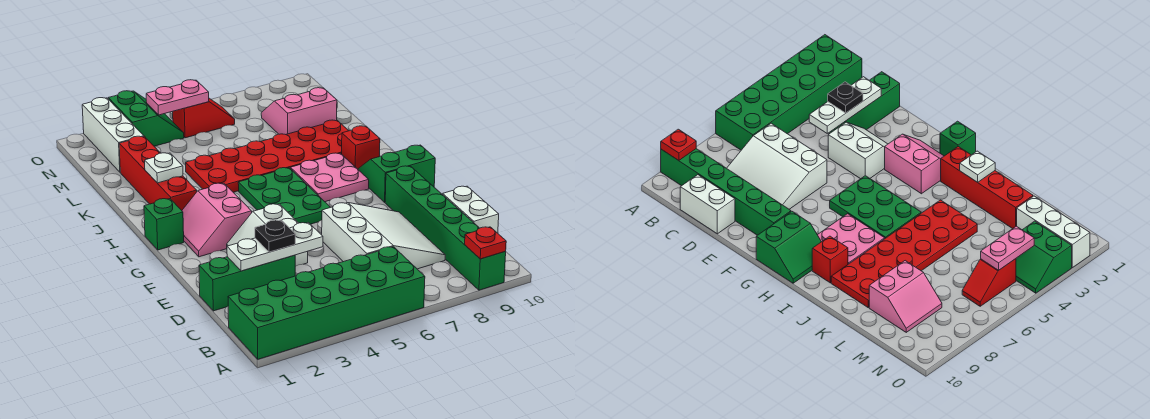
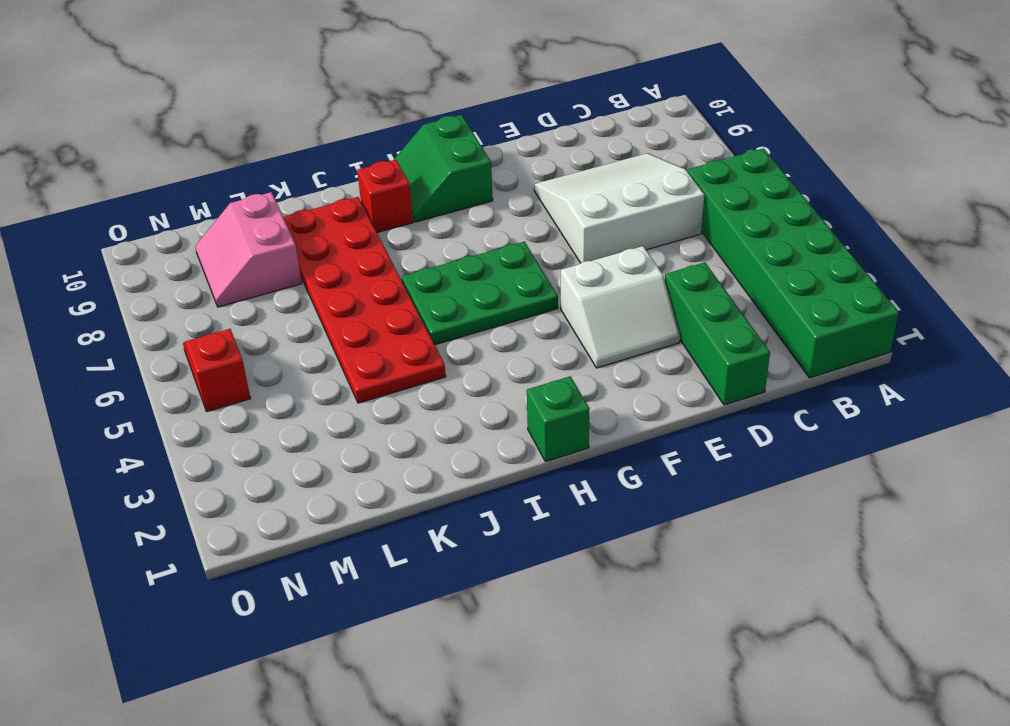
none -> green brick A9:F9 level 1
none -> white brick C10:D10 level 1
none -> pink slope G2:H3 level 1 top 3

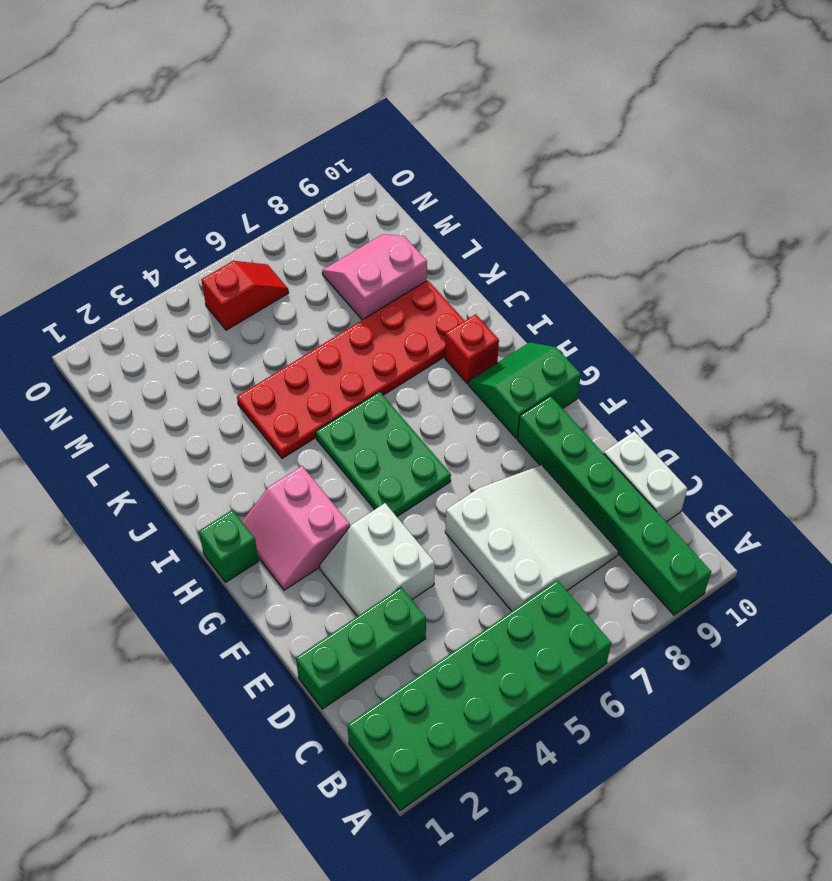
none -> pink plate H7:I8 level 1
none -> red brick I2:L2 level 1
none -> white brick M2:O2 level 1

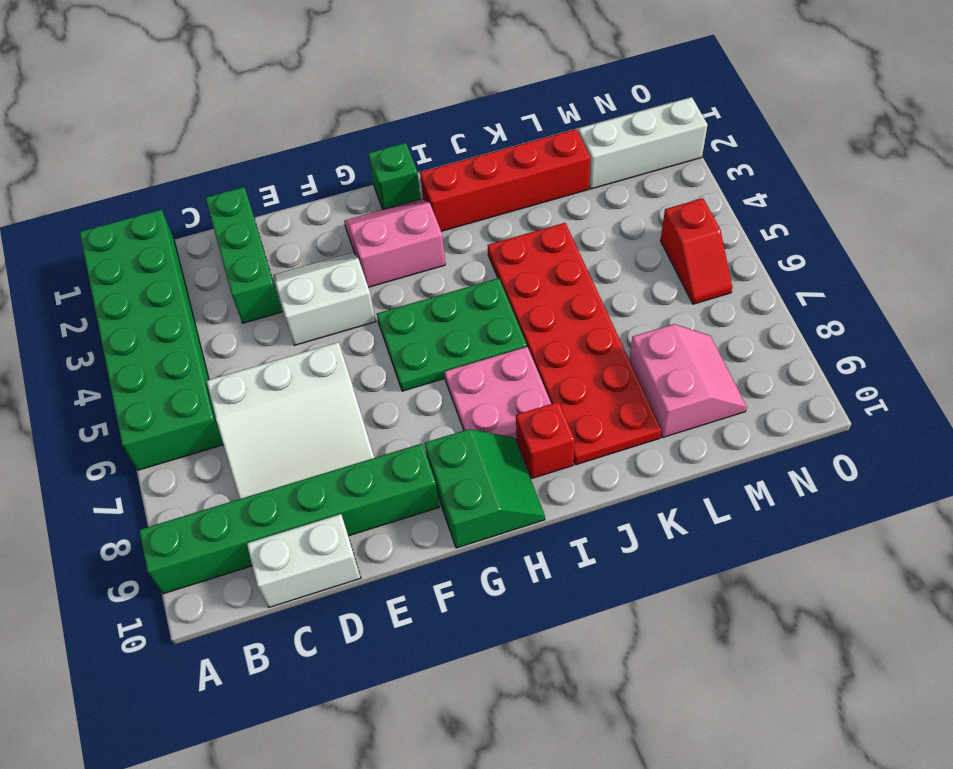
none -> green slope N3:O4 level 1 top 3
none -> red plate A9 level 2
none -> white plate D2:D4 level 2

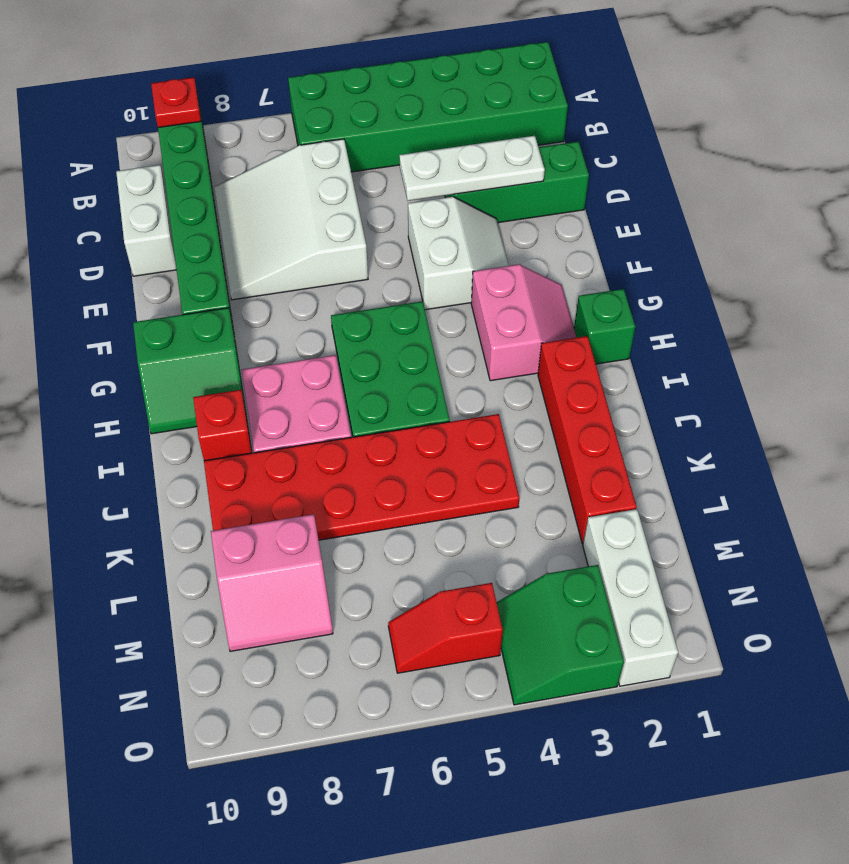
none -> white plate J2 level 2
none -> pink plate N4:N5 level 2
none -> black plate D3 level 3

